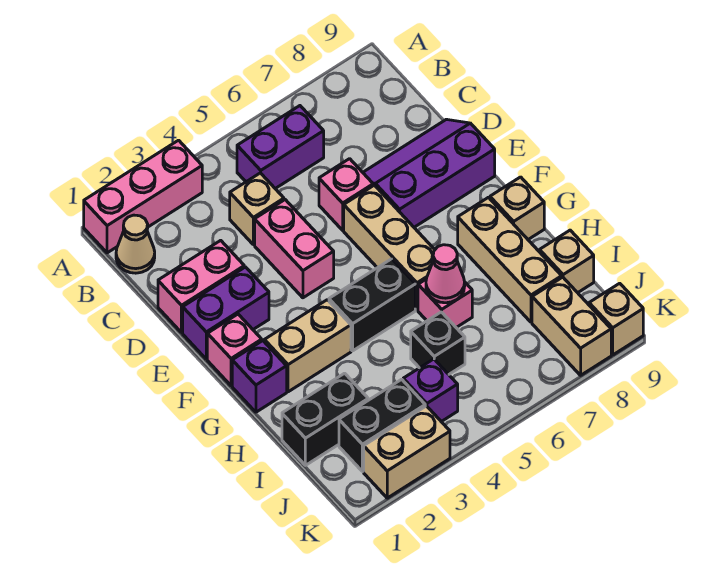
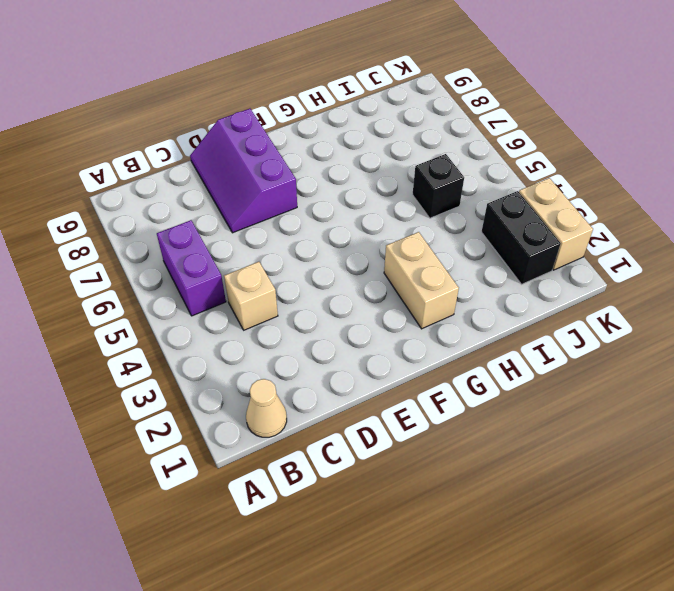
none -> pink brick A1:A3 level 1
none -> pink brick D1:D2 level 1
none -> pink brick D4:E4 level 1

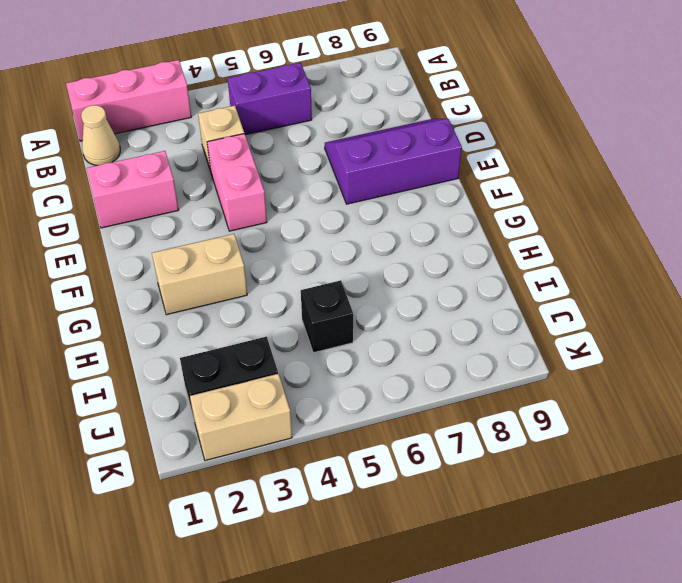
none -> pink brick D6 level 1
none -> purple brick E1:E2 level 1
none -> tan brick E6:G6 level 1

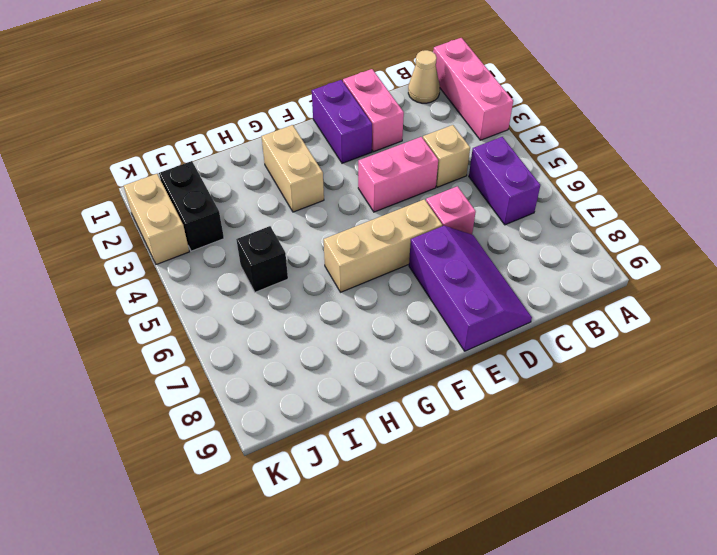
none -> pink brick F1 level 1
none -> purple brick G1 level 1
none -> black brick G4:G5 level 1

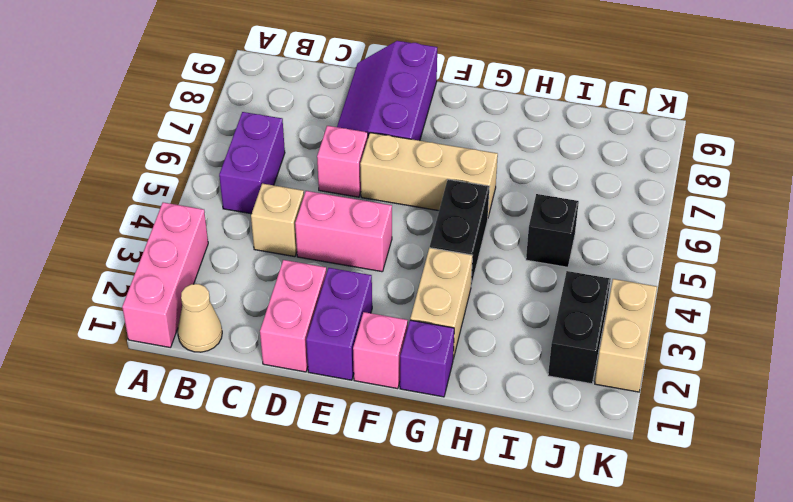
none -> tan brick G8:I8 level 1
none -> tan brick G9 level 1
none -> pink brick H6 level 1

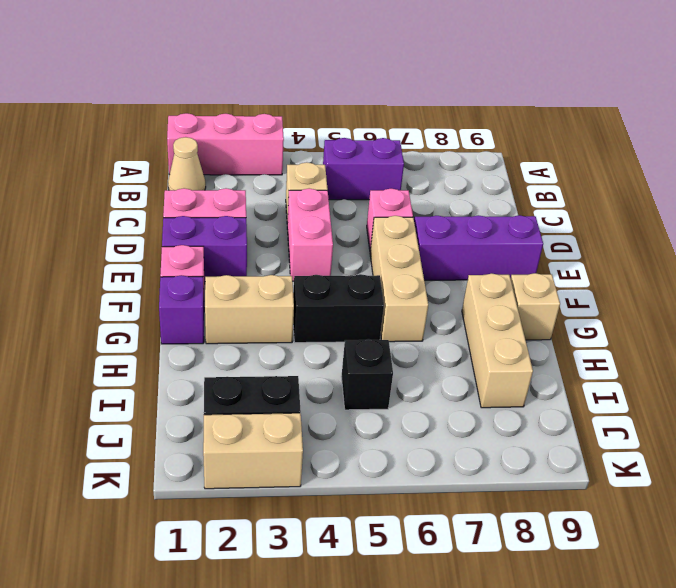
none -> pink brick H6 level 1
none -> black brick I1:I2 level 1
none -> tan brick I9 level 1

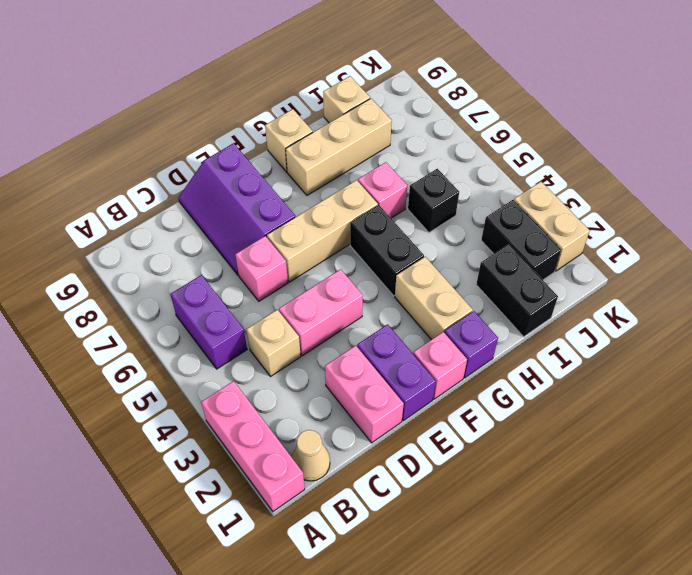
none -> purple brick J4 level 1
none -> tan brick J8:K8 level 1
none -> tan brick K9 level 1

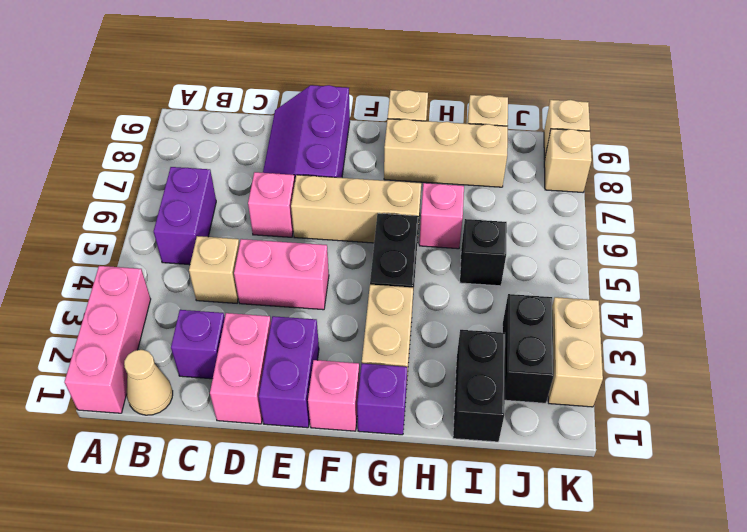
purple brick C2 level 1 -> purple brick J4 level 1
tan brick K8 level 1 -> tan brick J8:K8 level 1
none -> pink cone H6 level 2

